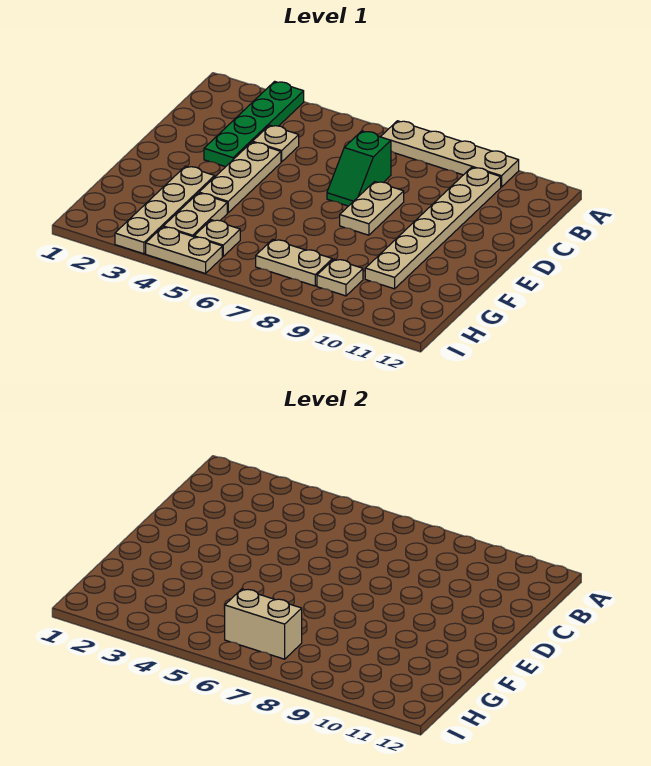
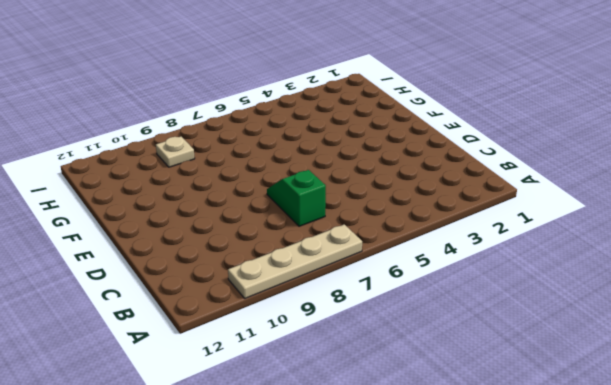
none -> green plate A3:D3 level 1
none -> tan plate B10:G10 level 1
none -> tan plate C4 level 1

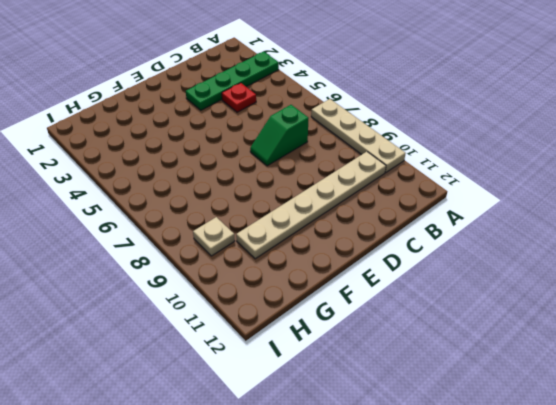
red plate C4 level 1 -> tan plate C4 level 1
none -> tan plate D4:F4 level 1
none -> tan plate D8:E8 level 1
none -> tan plate F3:I3 level 1

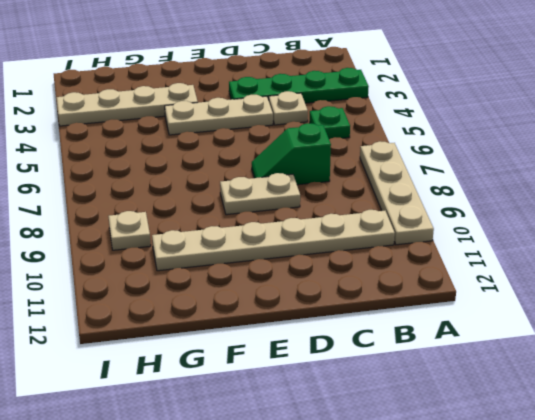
green plate B5 level 1 -> none
none -> tan plate G4:H4 level 1
none -> tan plate H5 level 1
none -> tan plate H7:H8 level 1

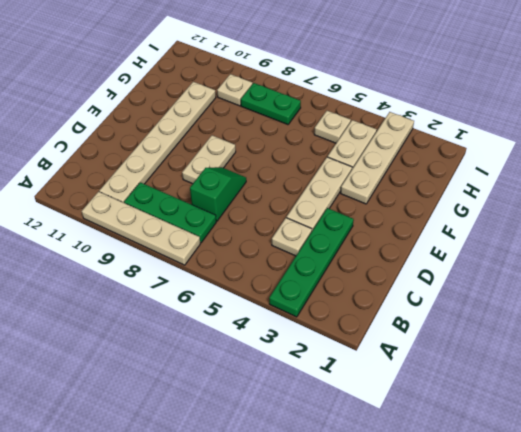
green plate B7:B9 level 1 -> none
green plate H7:H8 level 1 -> tan plate H7:H8 level 1
none -> tan plate I4:I5 level 1
none -> tan brick H6:H7 level 2

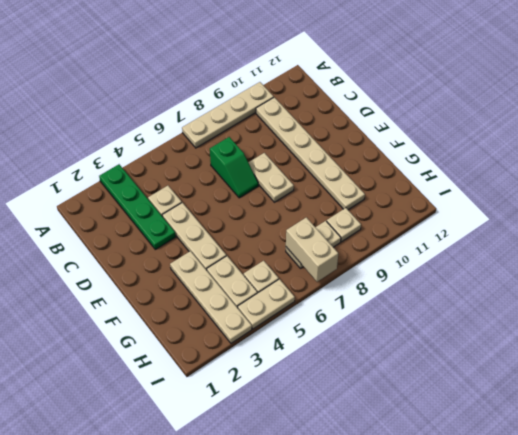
tan brick H7:I7 level 2 -> tan brick H6:H7 level 2

